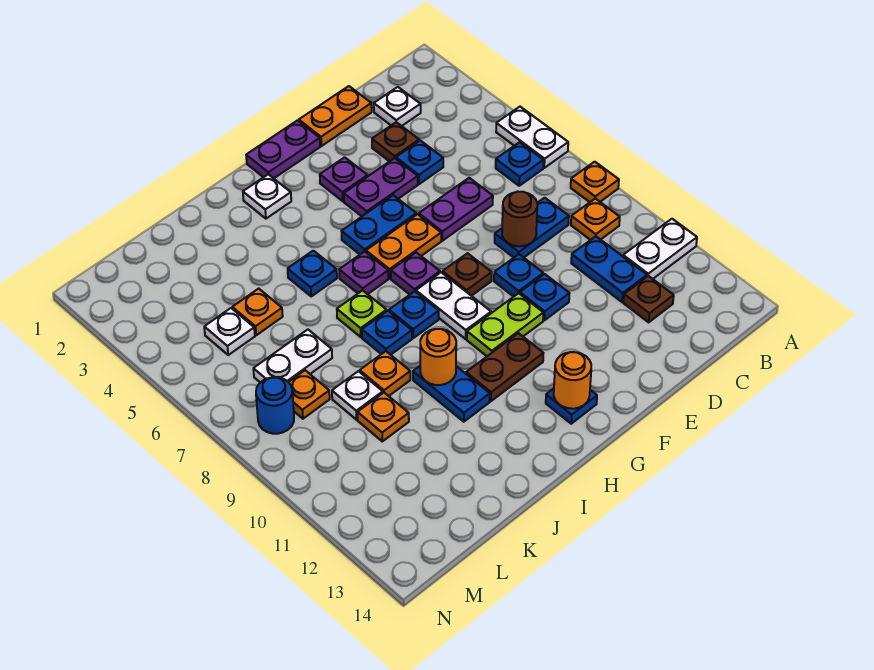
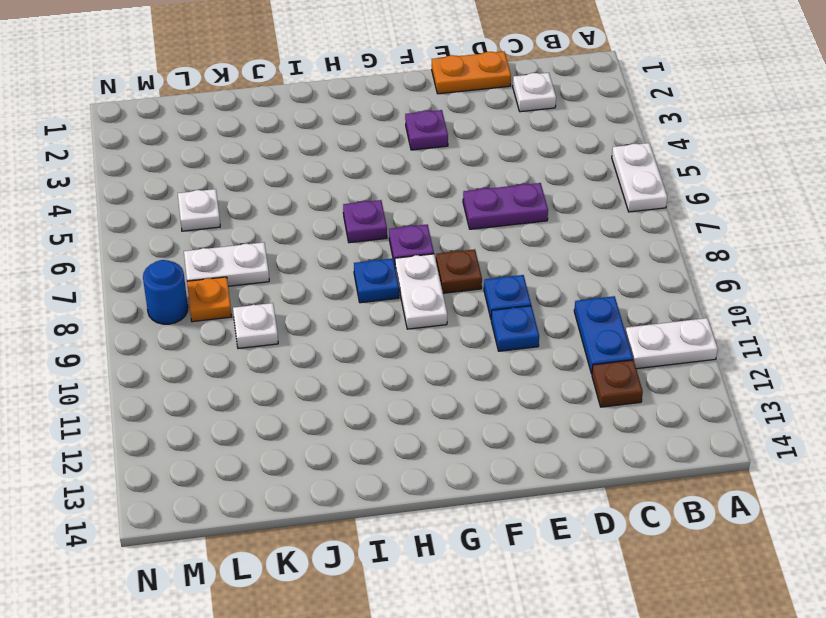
none -> orange plate A8 level 1
none -> blue plate B6 level 1
none -> orange plate B9 level 1
none -> blue plate C8:D8 level 1

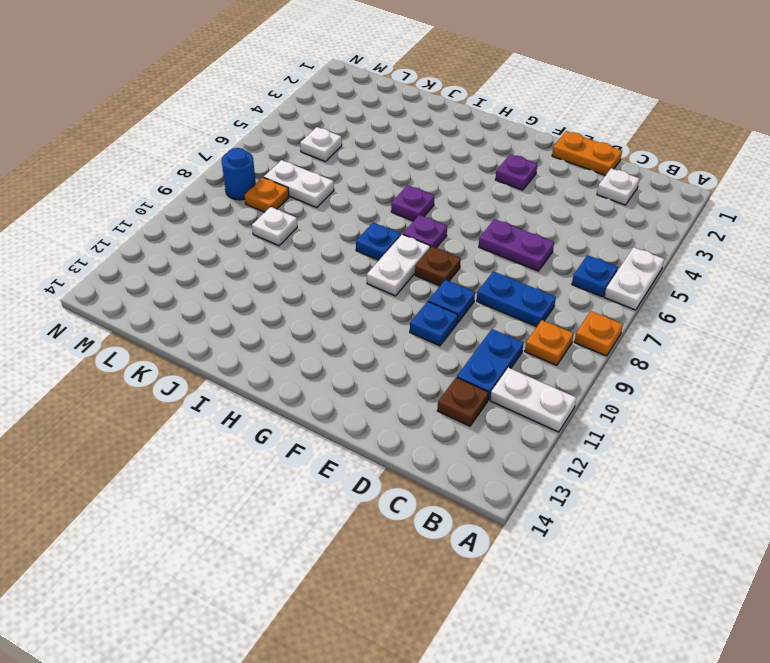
none -> brown plate D3 level 1
none -> blue plate D4 level 1
none -> purple plate E4:F4 level 1
none -> purple plate F1:G1 level 1

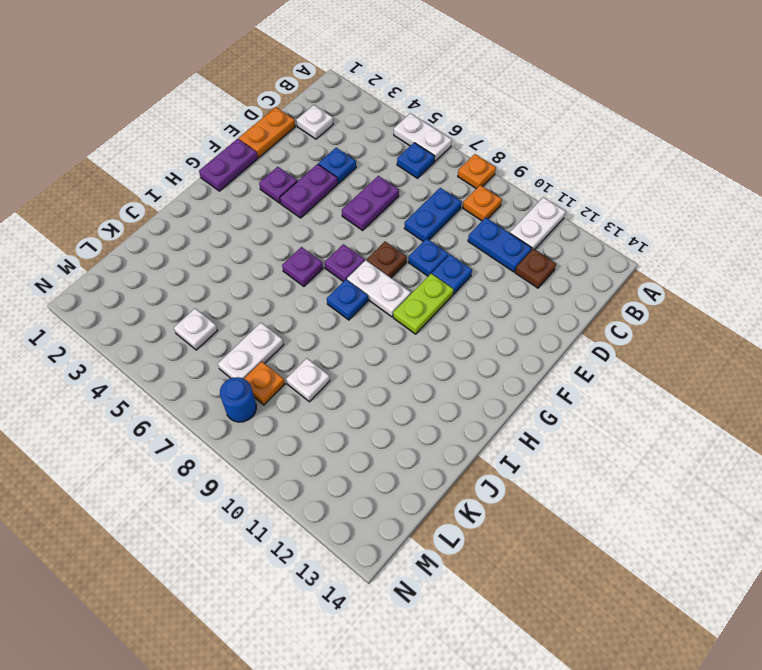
none -> brown plate D3 level 1
none -> blue plate F5:G5 level 1
none -> orange plate F6:G6 level 1
none -> brown plate G11:H11 level 1

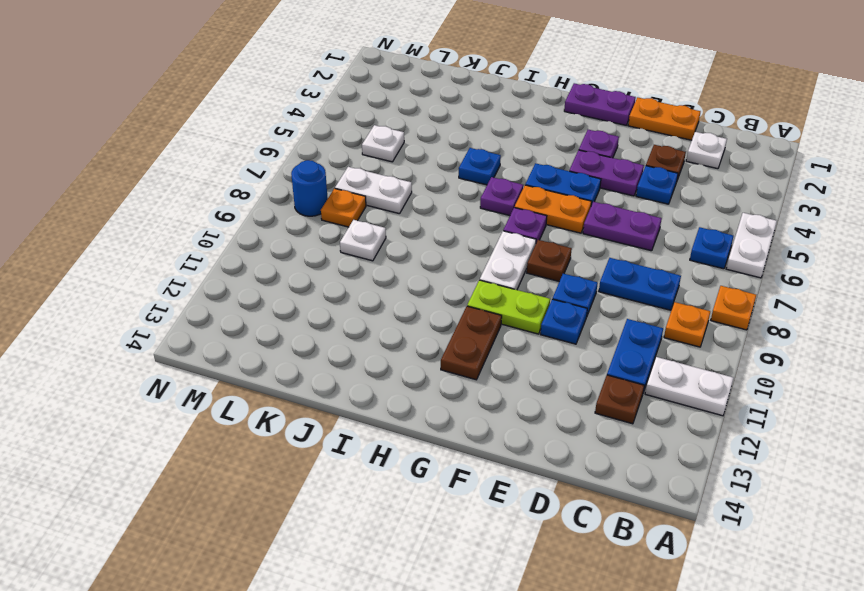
brown plate G11:G12 level 1 -> brown plate G11:H11 level 1
none -> blue plate G13 level 1
none -> white plate H2 level 1
none -> blue plate H8 level 1
none -> lime plate I7 level 1

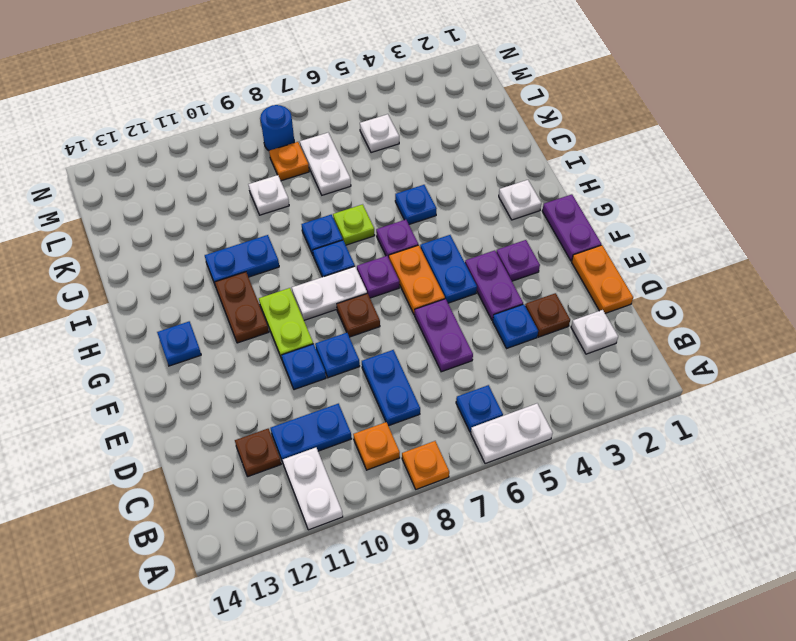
none -> orange plate J9 level 1
none -> orange plate K5 level 1
none -> orange plate K10 level 1
none -> brown round brick D8 level 2

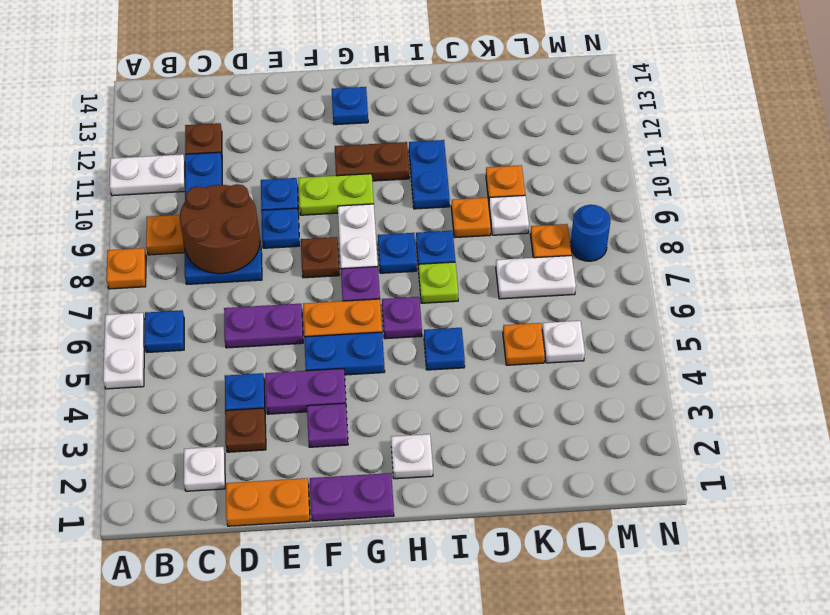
brown round brick C8:D9 level 2 -> brown round brick D8 level 2
none -> orange round brick G13 level 2
none -> orange round brick I10 level 2

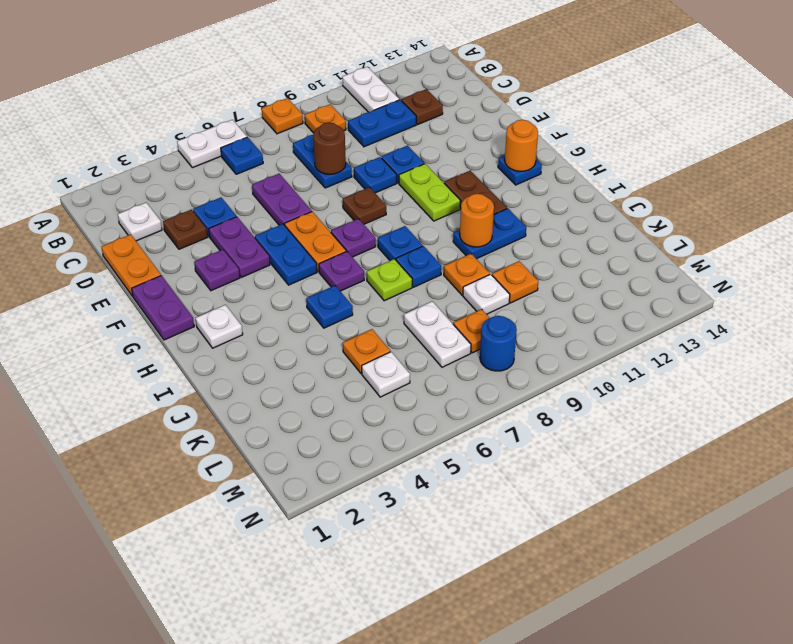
none -> white plate G8:G9 level 1

